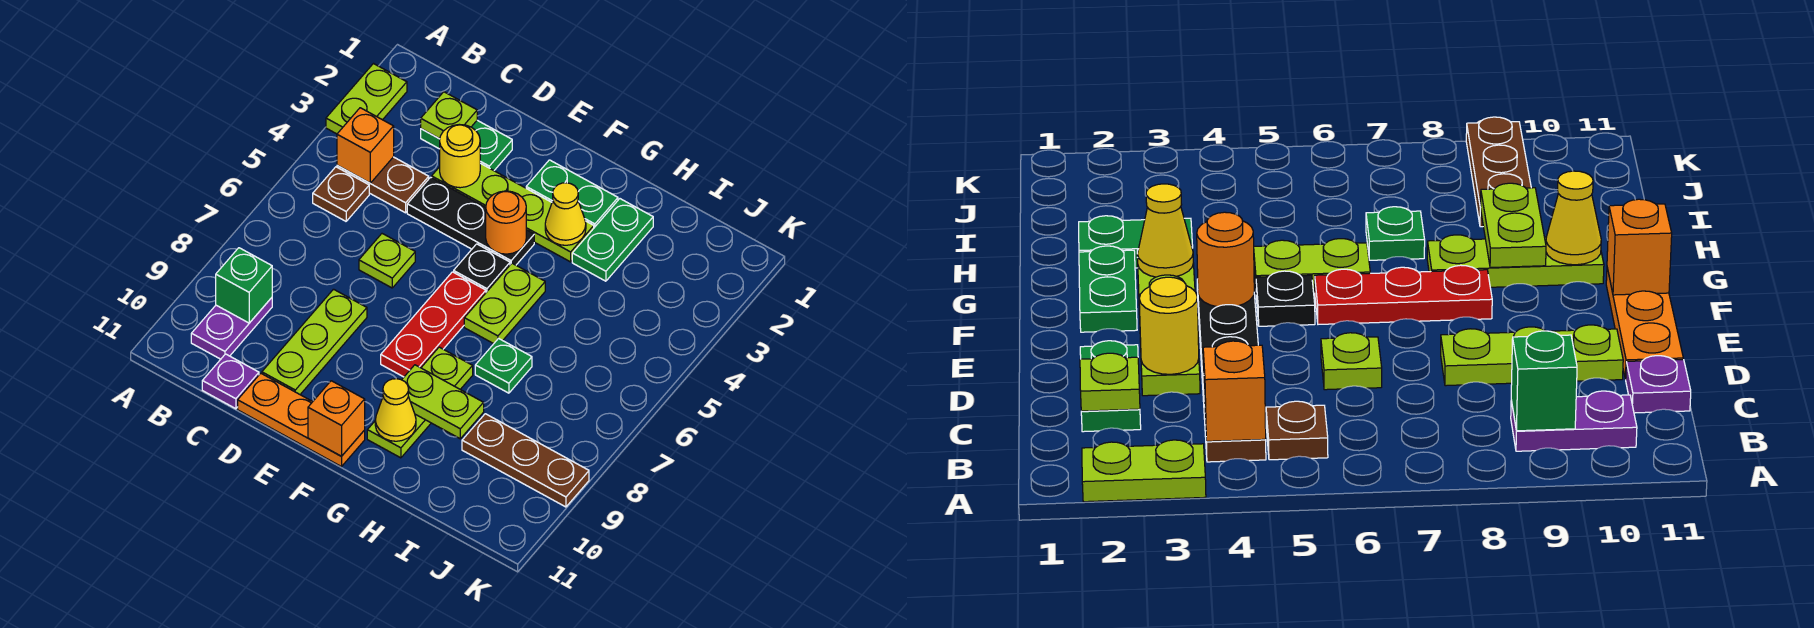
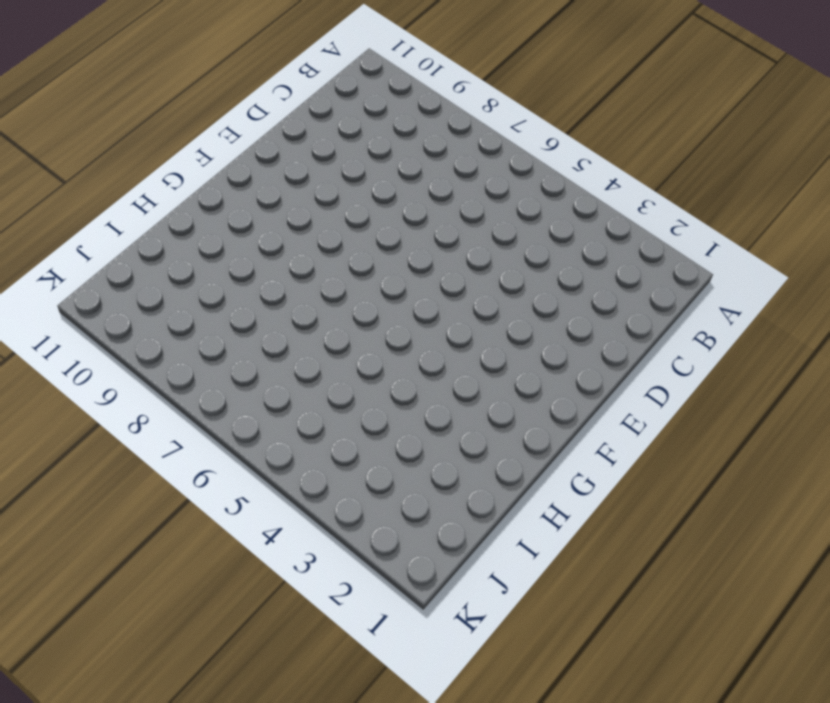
none -> lime plate A2:A3 level 1
none -> brown plate B4:C4 level 1
none -> brown plate B5 level 1

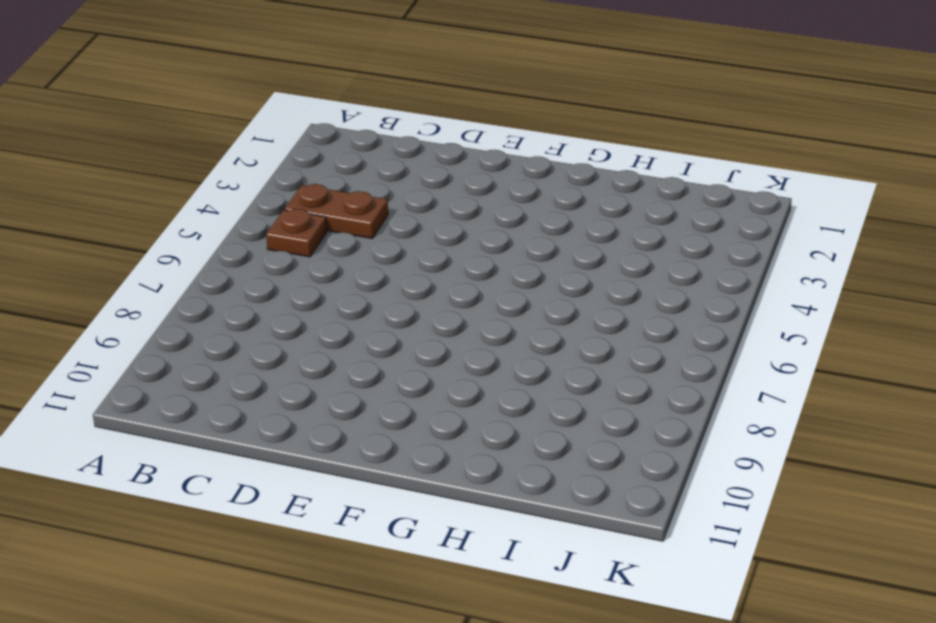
none -> lime plate A2:A3 level 1
none -> purple plate B9:B10 level 1
none -> green plate C2:D2 level 1

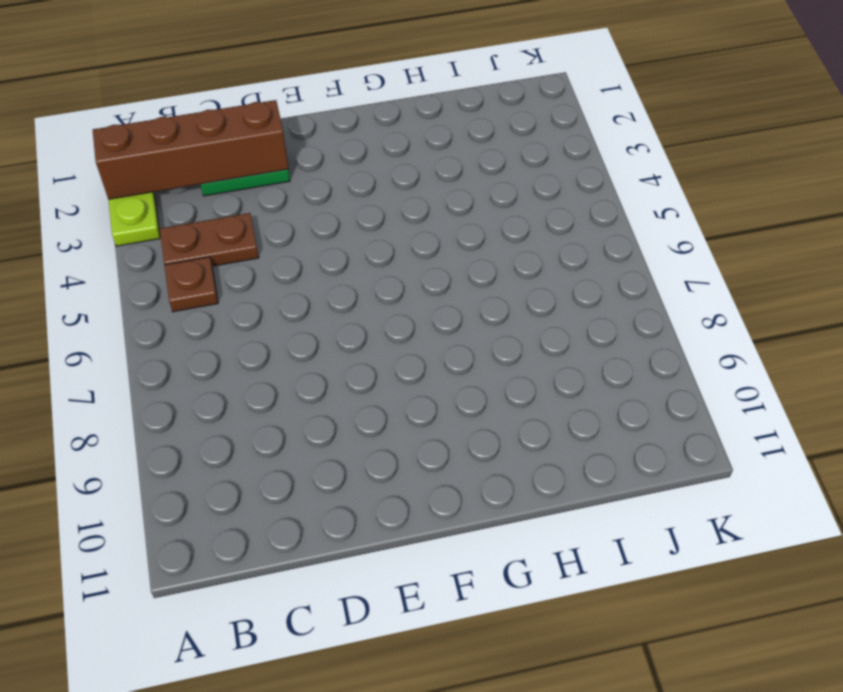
brown brick A2:D2 level 2 -> lime plate C2 level 2
none -> purple plate B9:B10 level 1
none -> purple plate C11 level 1
none -> lime plate D3:G3 level 1

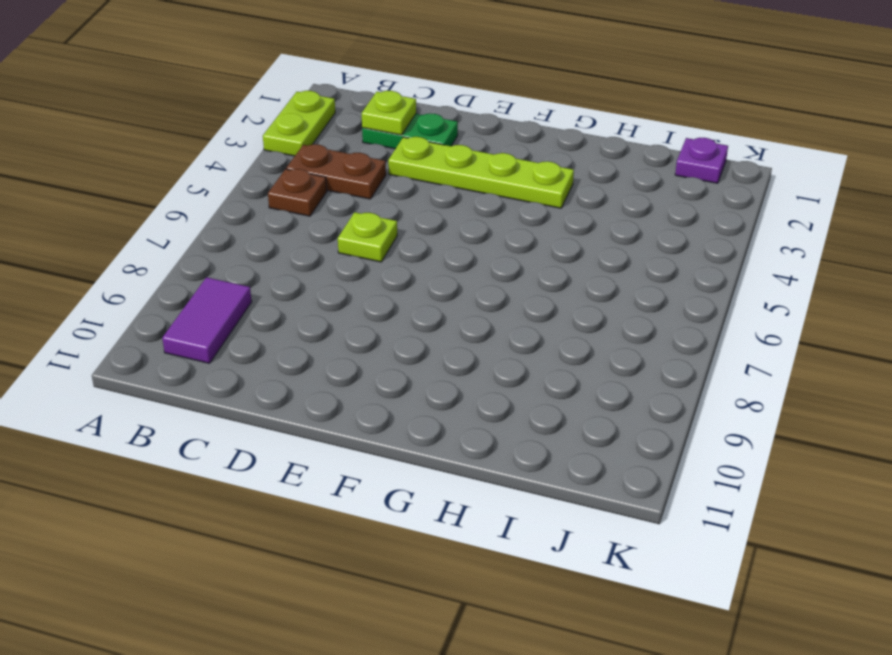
purple tile B9:B10 level 1 -> purple plate B9:B10 level 1
purple plate J1 level 1 -> purple plate C11 level 1
none -> black plate D4:F4 level 1
none -> lime plate D8:D10 level 1
none -> orange plate D11:F11 level 1

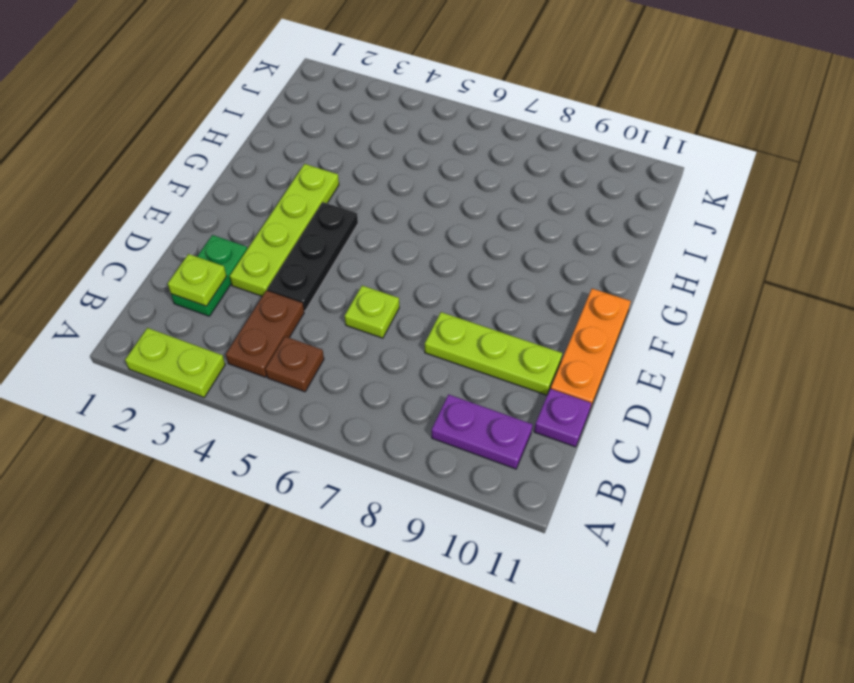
none -> green plate F2:G2 level 1
none -> black plate F5 level 1
none -> red plate F6:F8 level 1

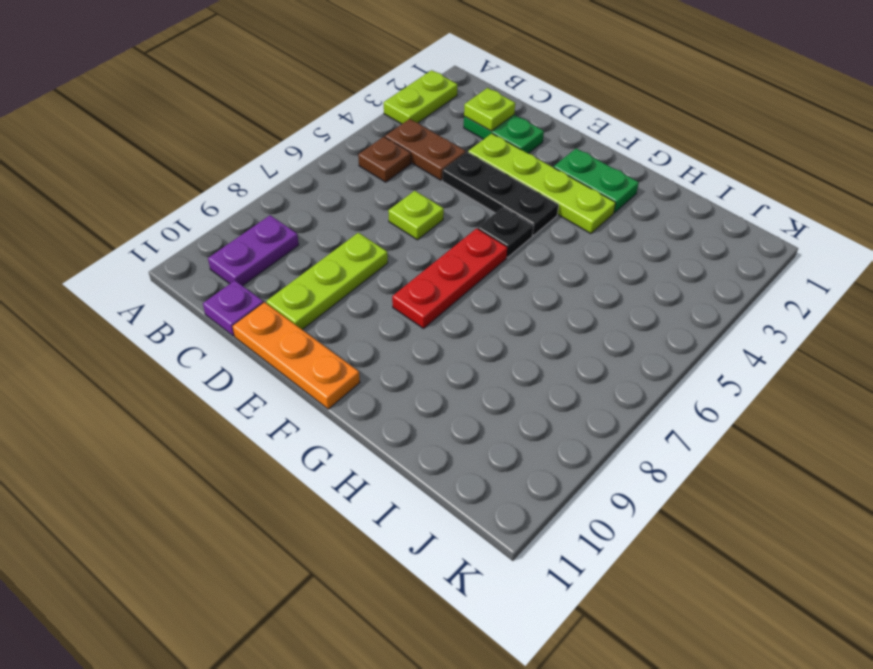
none -> lime plate G5:G6 level 1
none -> lime plate G8:G10 level 1
none -> green plate H2:H3 level 1

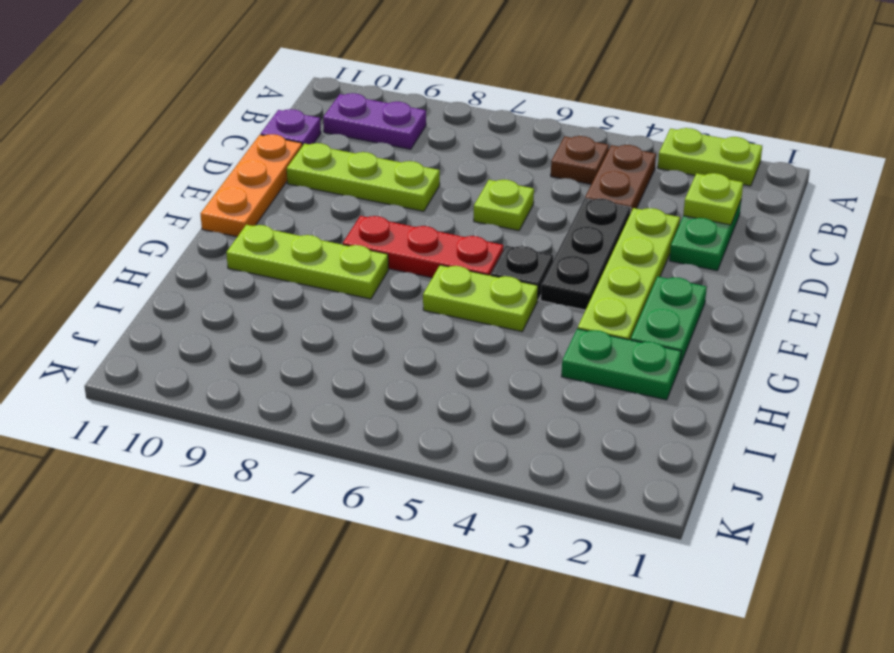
none -> green plate H7 level 1
none -> brown plate I9:K9 level 1
none -> orange brick B4 level 2

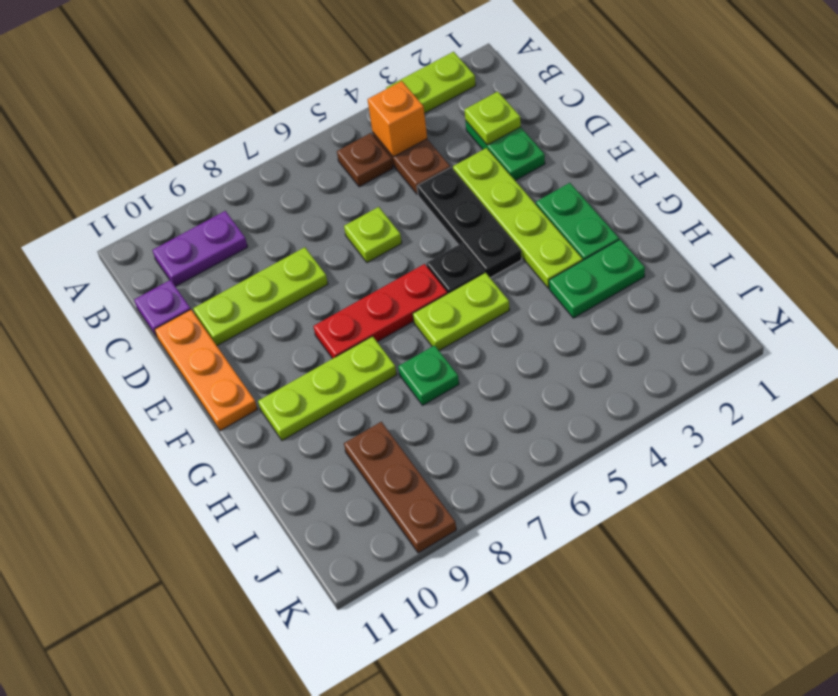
none -> green brick B9 level 2
none -> yellow round brick D3 level 2
none -> orange round brick F4 level 2

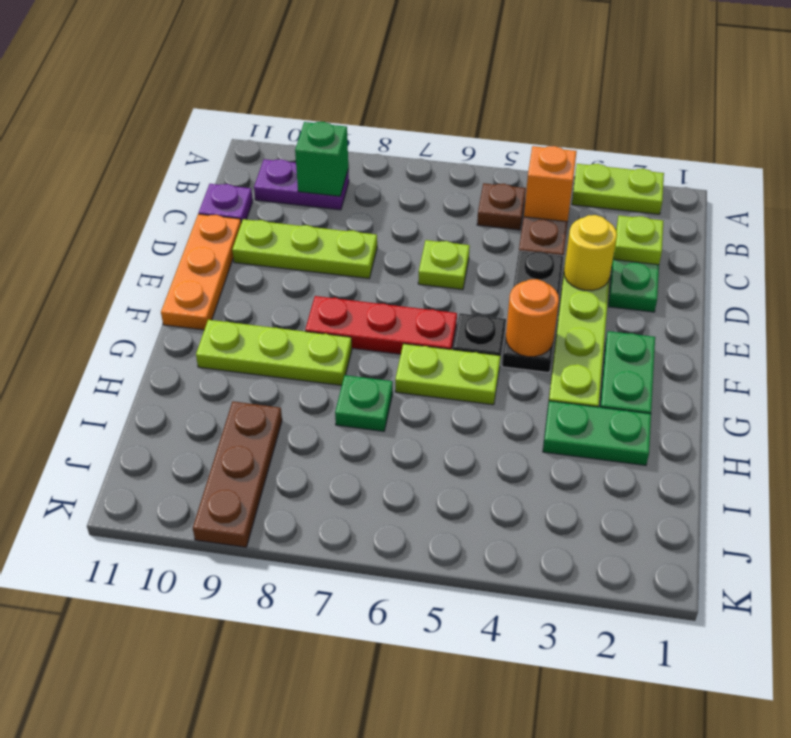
none -> orange brick F11 level 2
none -> yellow cone G3 level 2
none -> lime plate G9:H9 level 2

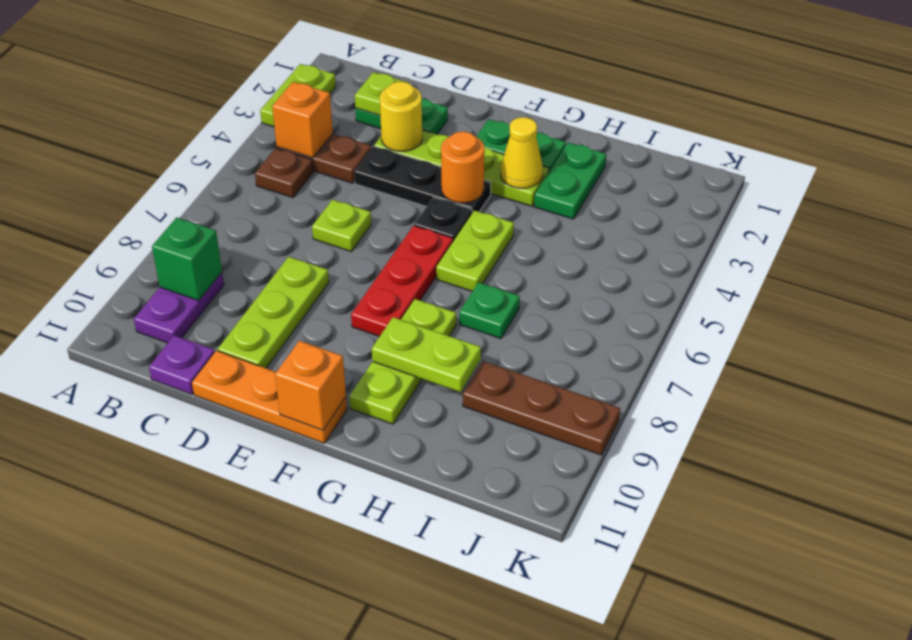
none -> yellow cone G10 level 2

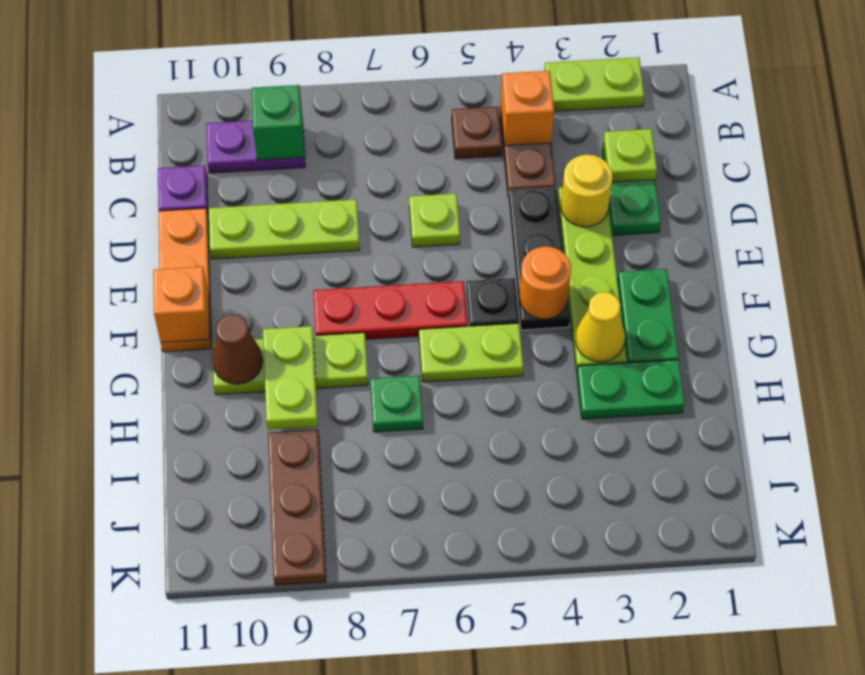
brown cone G10 level 2 -> yellow cone G10 level 2

